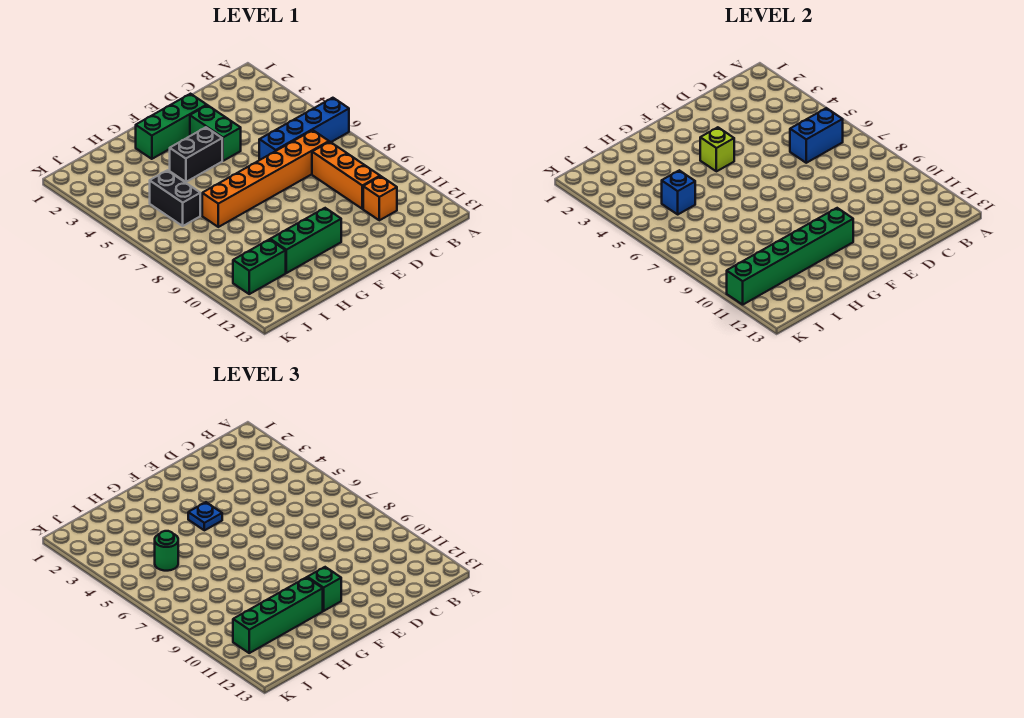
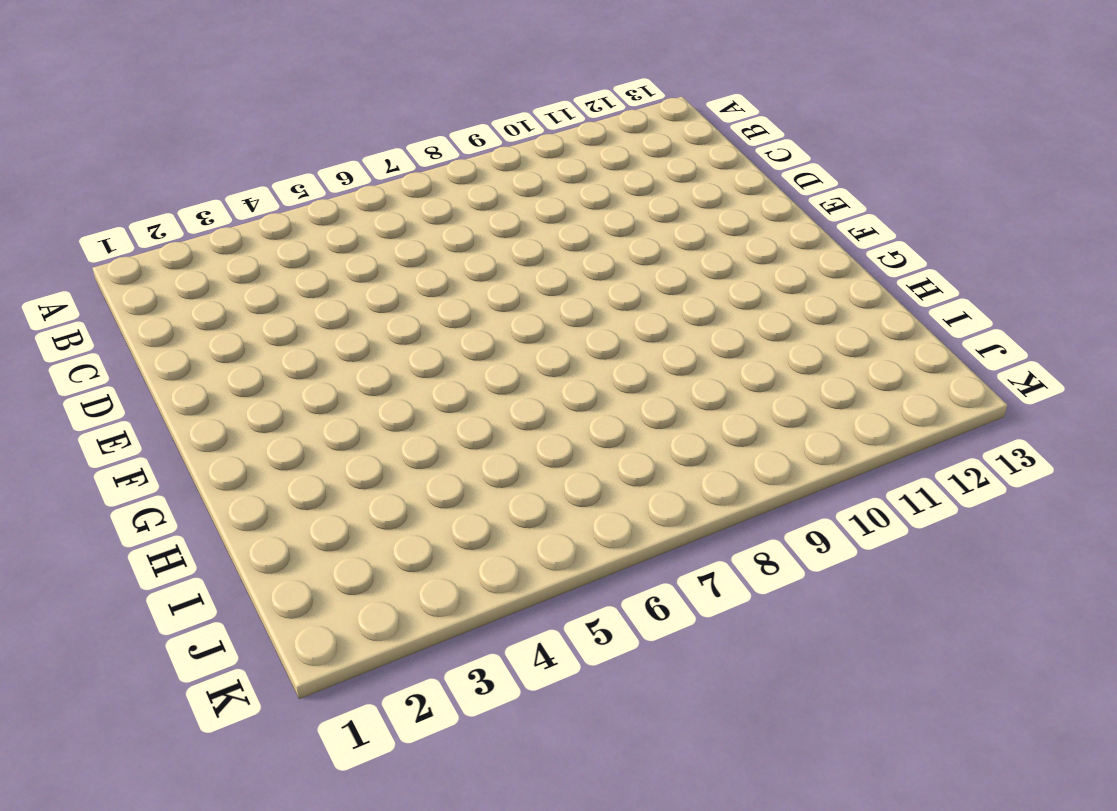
none -> blue brick A6:D6 level 1
none -> orange brick C7:H7 level 1
none -> orange brick C8:C10 level 1

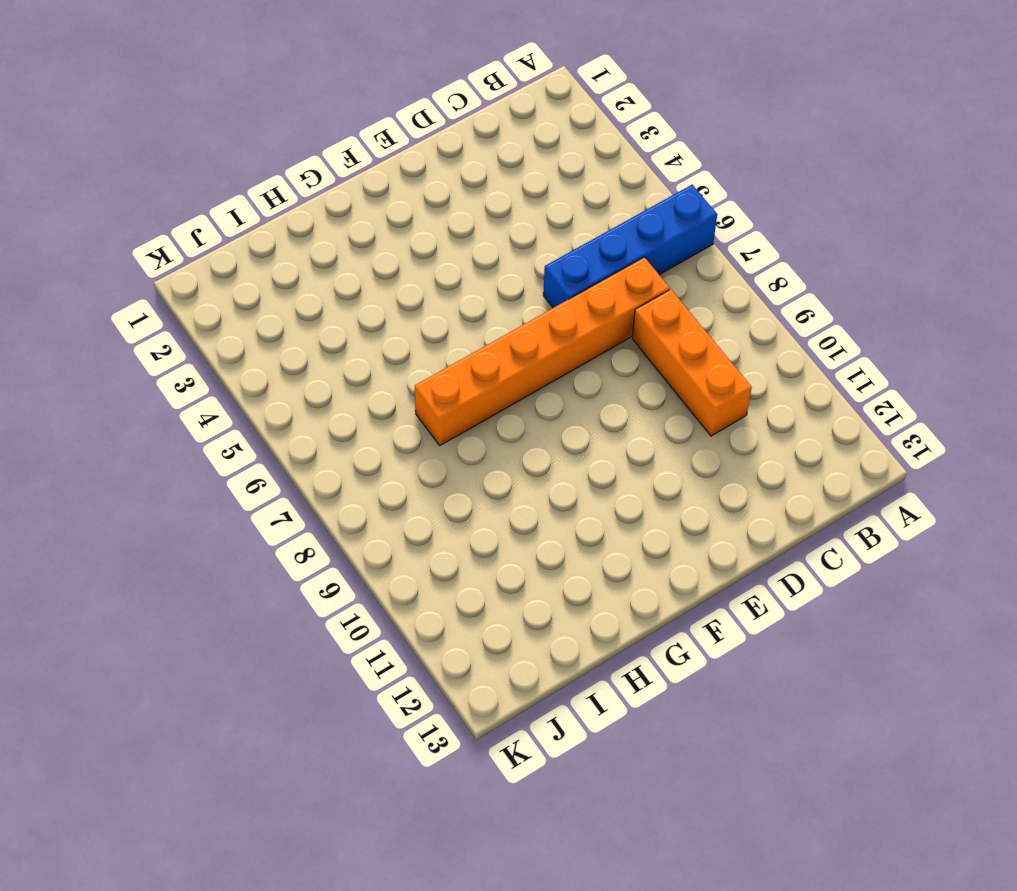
none -> orange brick C11 level 1
none -> green brick E2:G2 level 1
none -> green brick E3:E4 level 1

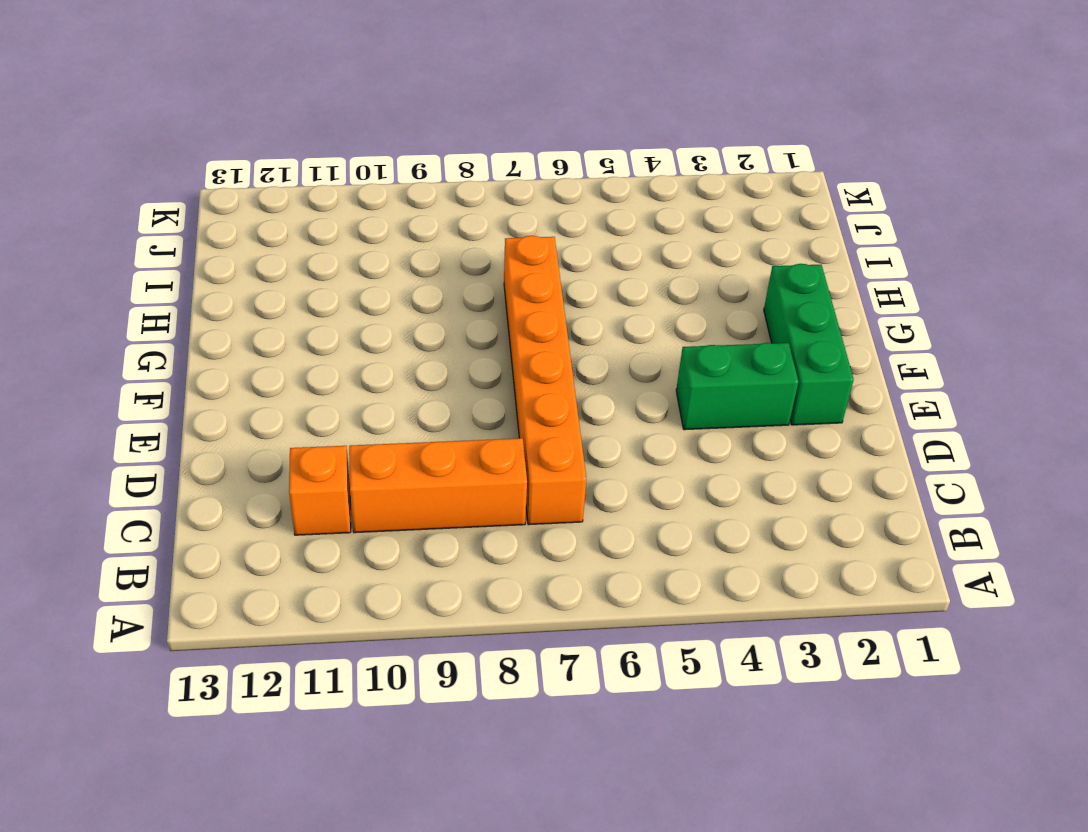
none -> blue brick A6:D6 level 1
none -> black brick F4:G4 level 1
none -> green brick F11:H11 level 1

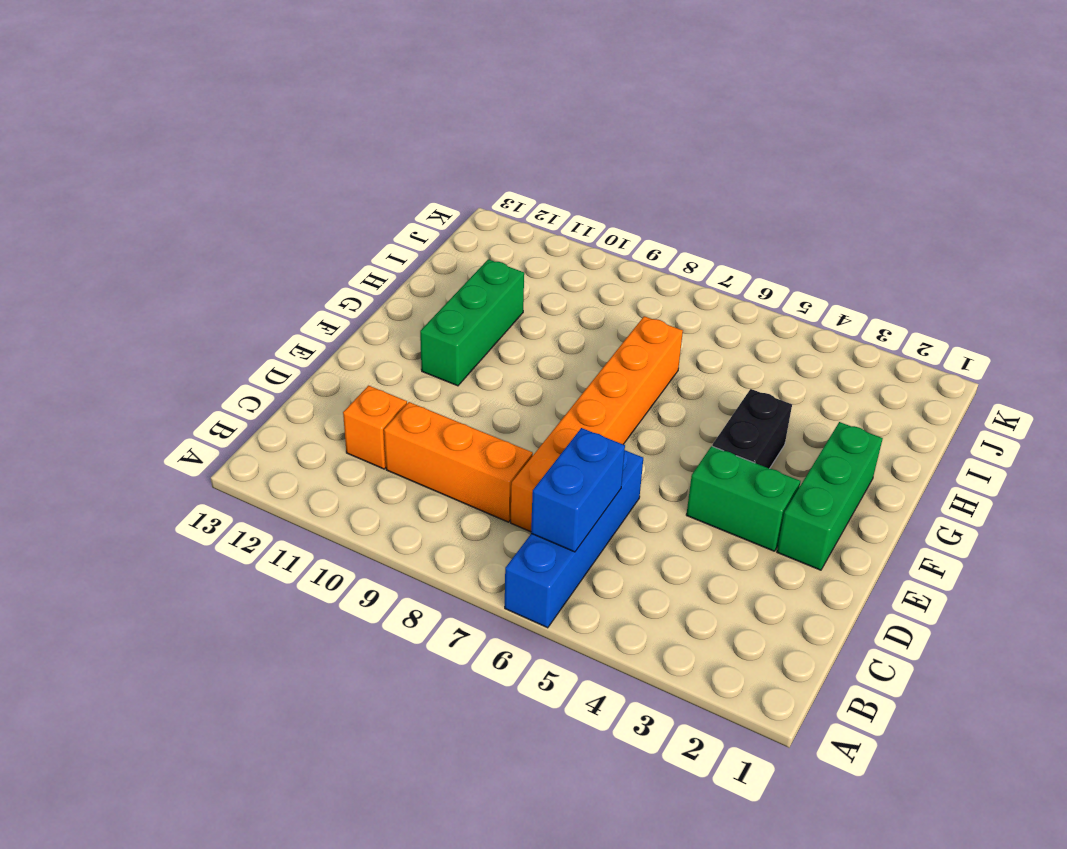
none -> black brick I5:I6 level 1
none -> green brick I11:J11 level 1
none -> lime brick F4 level 2

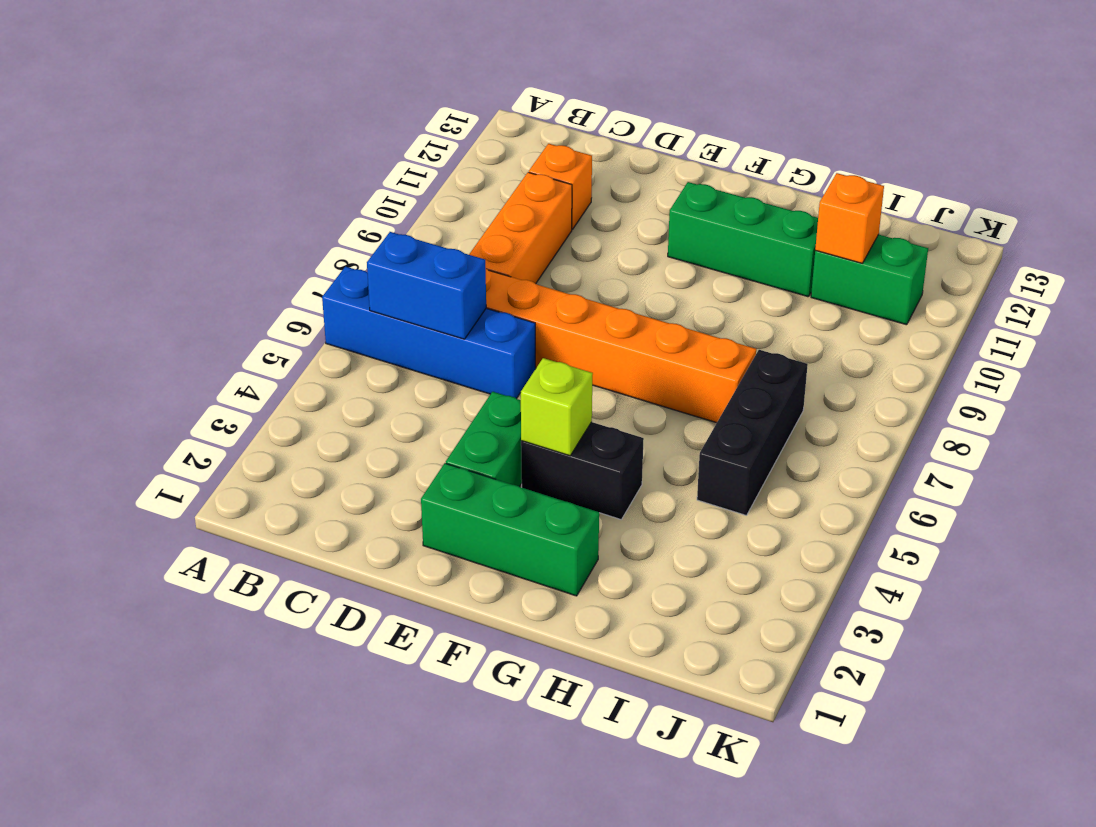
black brick I5:I7 level 1 -> black brick I5:I6 level 1
orange brick I11 level 2 -> green brick F11:K11 level 2
none -> blue brick I5 level 2
none -> blue plate F4 level 3
none -> green brick F11 level 3

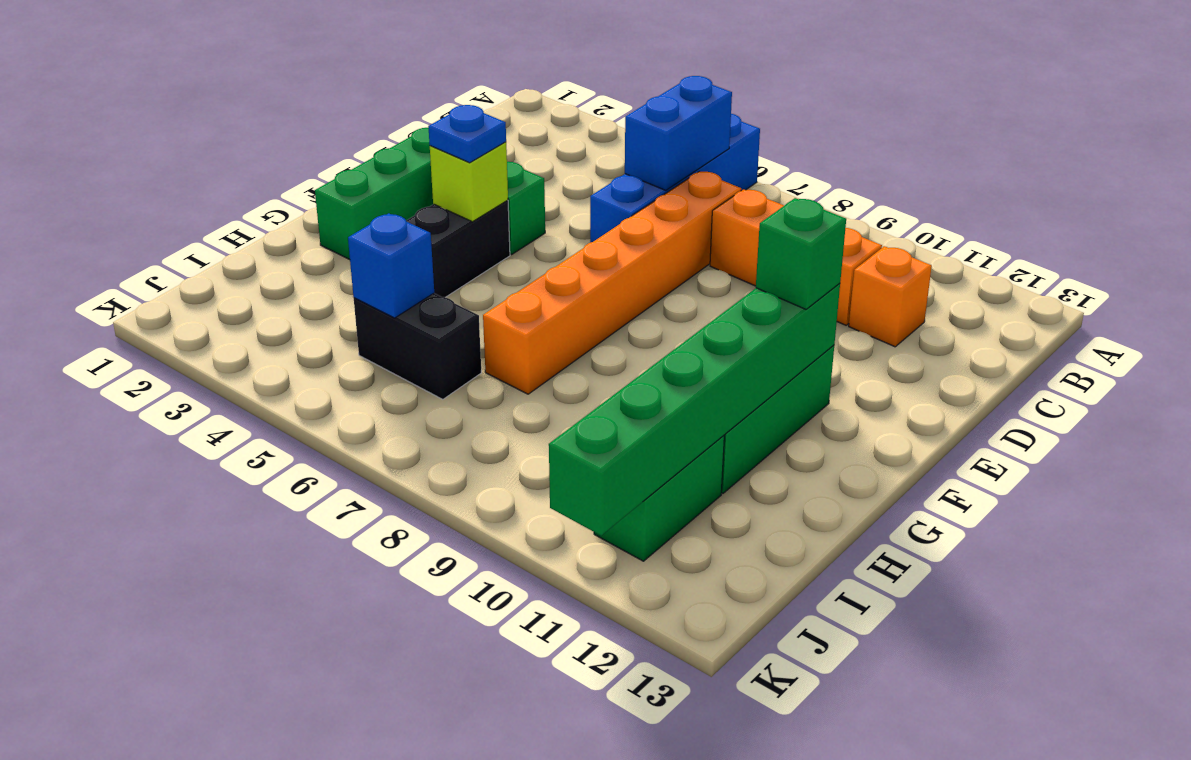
none -> green brick G11:J11 level 3
none -> green round brick I5 level 3

